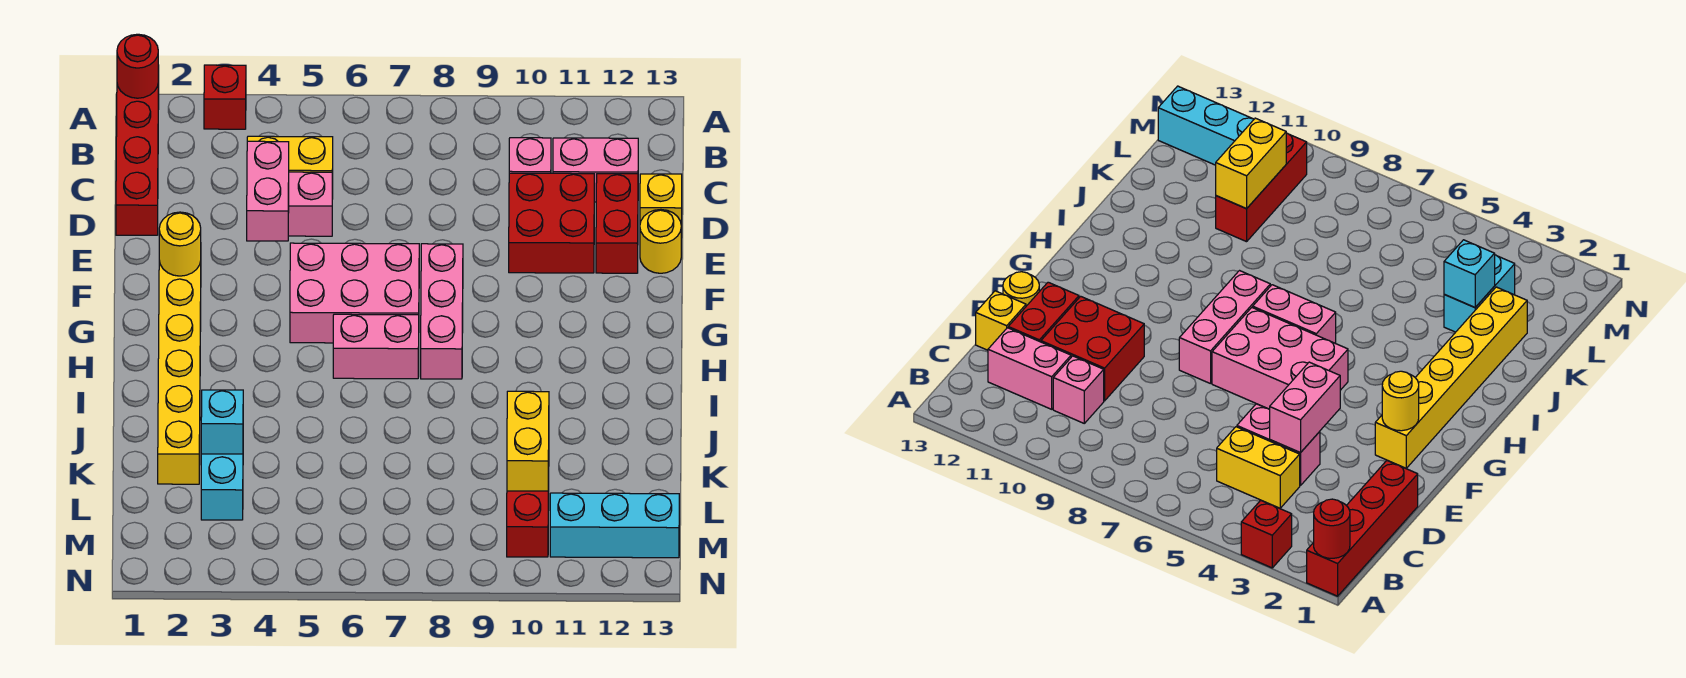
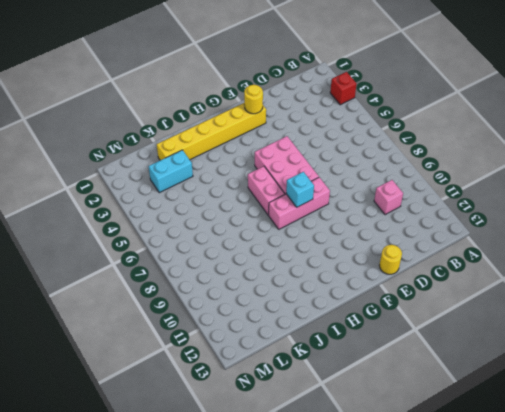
cyan brick G8 level 2 -> cyan brick K3 level 2
none -> red brick A1:D1 level 1
none -> yellow brick C4:C5 level 1
none -> pink brick C11:C12 level 1

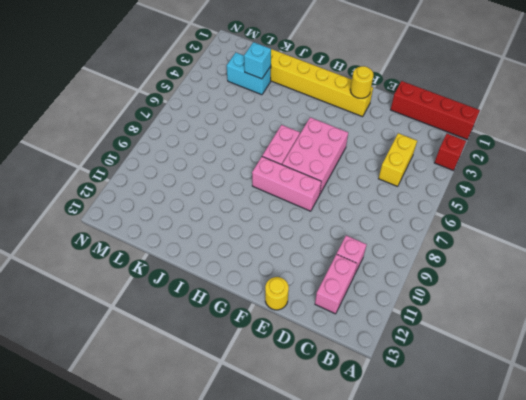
none -> pink brick D4:D5 level 1
none -> red brick D10:E11 level 1
none -> red brick D12:E12 level 1

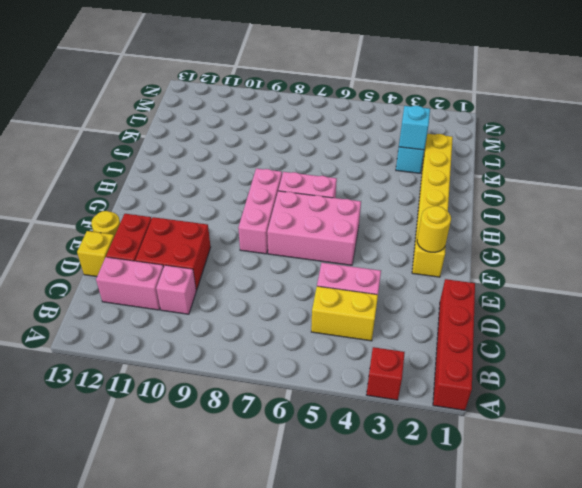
none -> red brick K10:M10 level 1
none -> cyan brick M11:M13 level 1
none -> red round brick A1 level 2

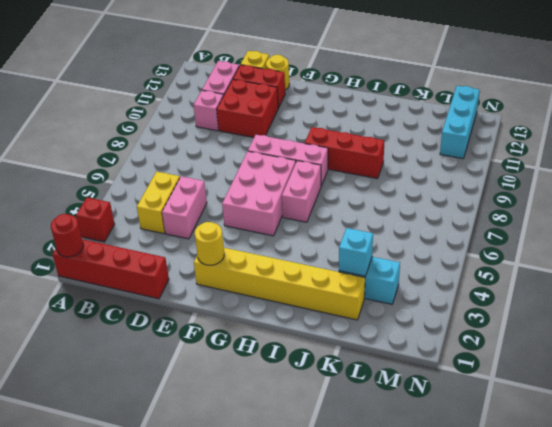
red brick H9:J9 level 1 -> red brick K10:M10 level 1
none -> pink brick D4:E4 level 2
none -> yellow brick K10:L10 level 2

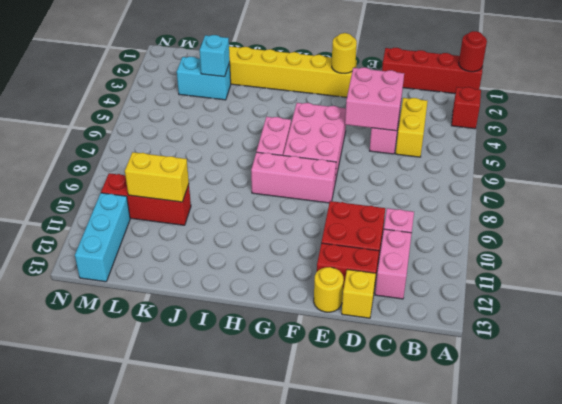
pink brick D4:E5 level 2 -> pink brick D4:E4 level 2

